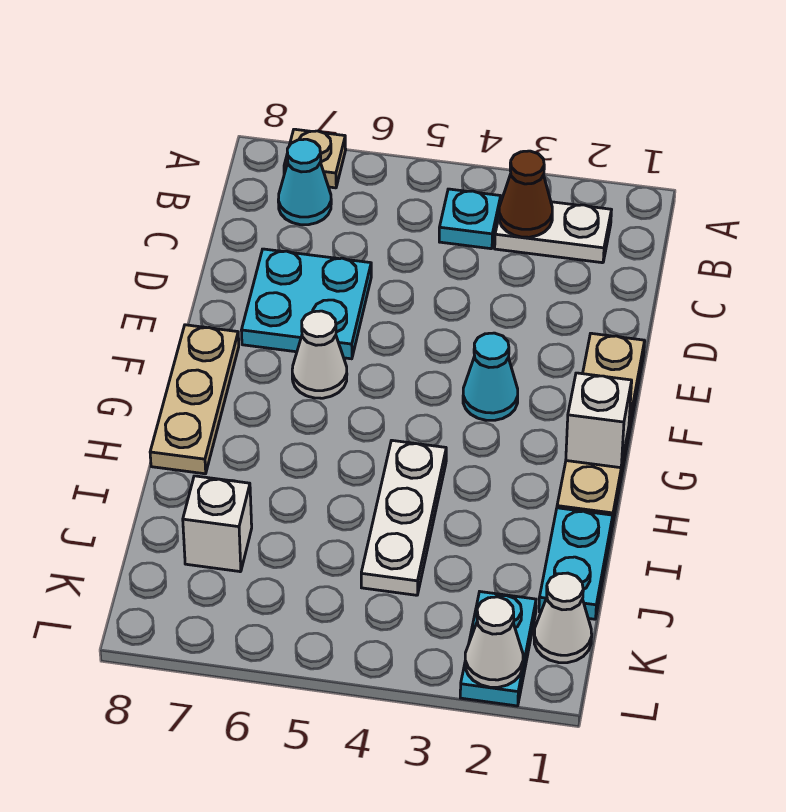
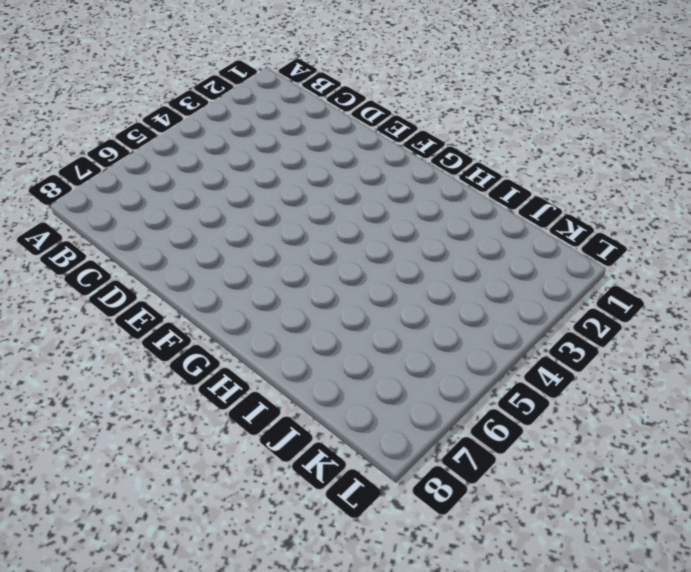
none -> tan plate A7 level 1
none -> white plate B2:B3 level 1
none -> cyan plate B4 level 1

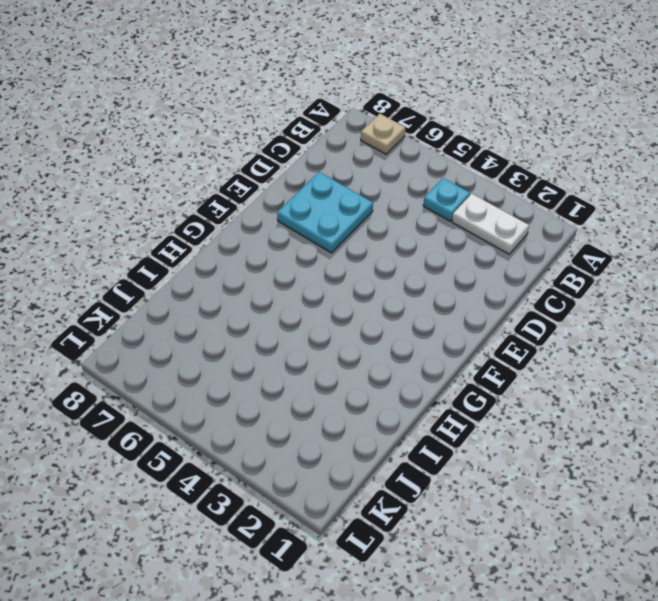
none -> cyan cone B7 level 1
none -> tan plate E1:H1 level 1
none -> cyan cone F3 level 1

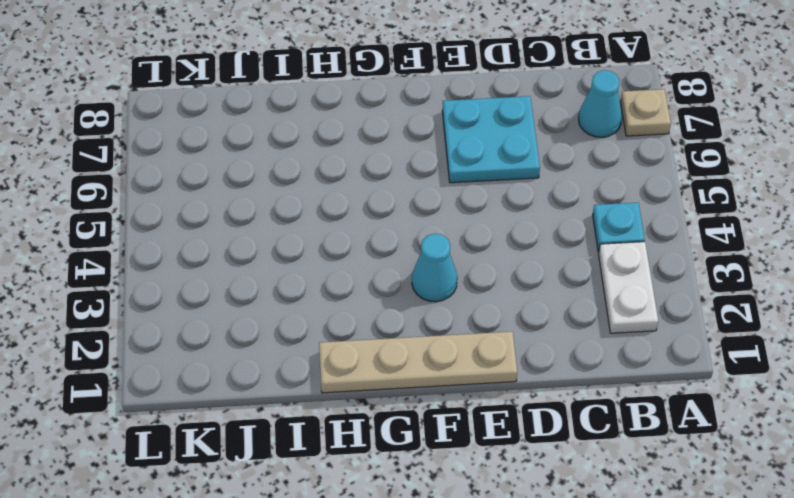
none -> white cone F6 level 1
none -> tan plate F8:H8 level 1
none -> white plate H4:J4 level 1

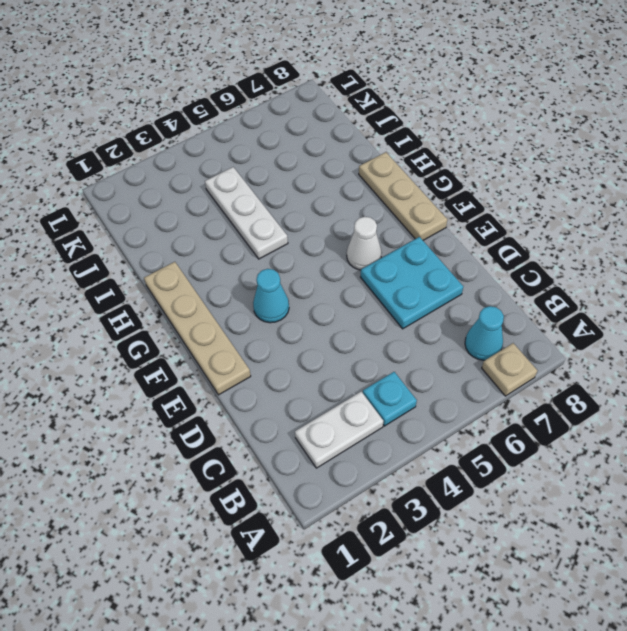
none -> cyan plate I1:J1 level 1
none -> white brick J7 level 1
none -> white cone K1 level 1

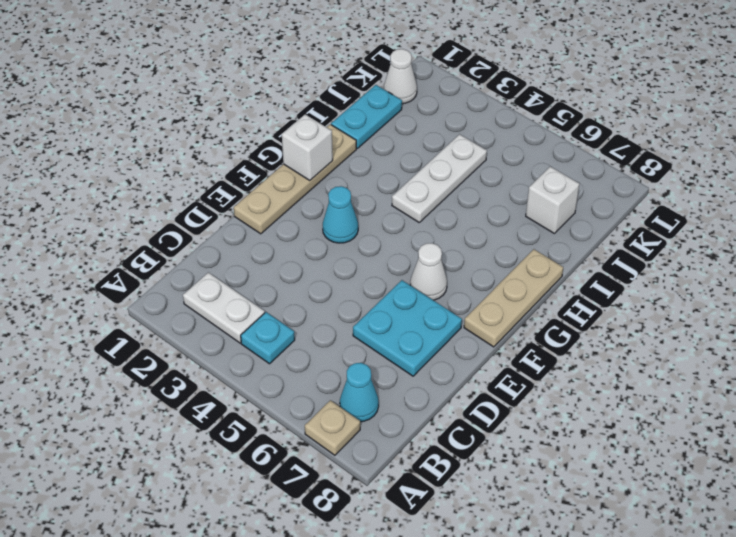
none -> cyan plate K2:L2 level 1
none -> brown cone B3 level 2
none -> white cone L2 level 2

